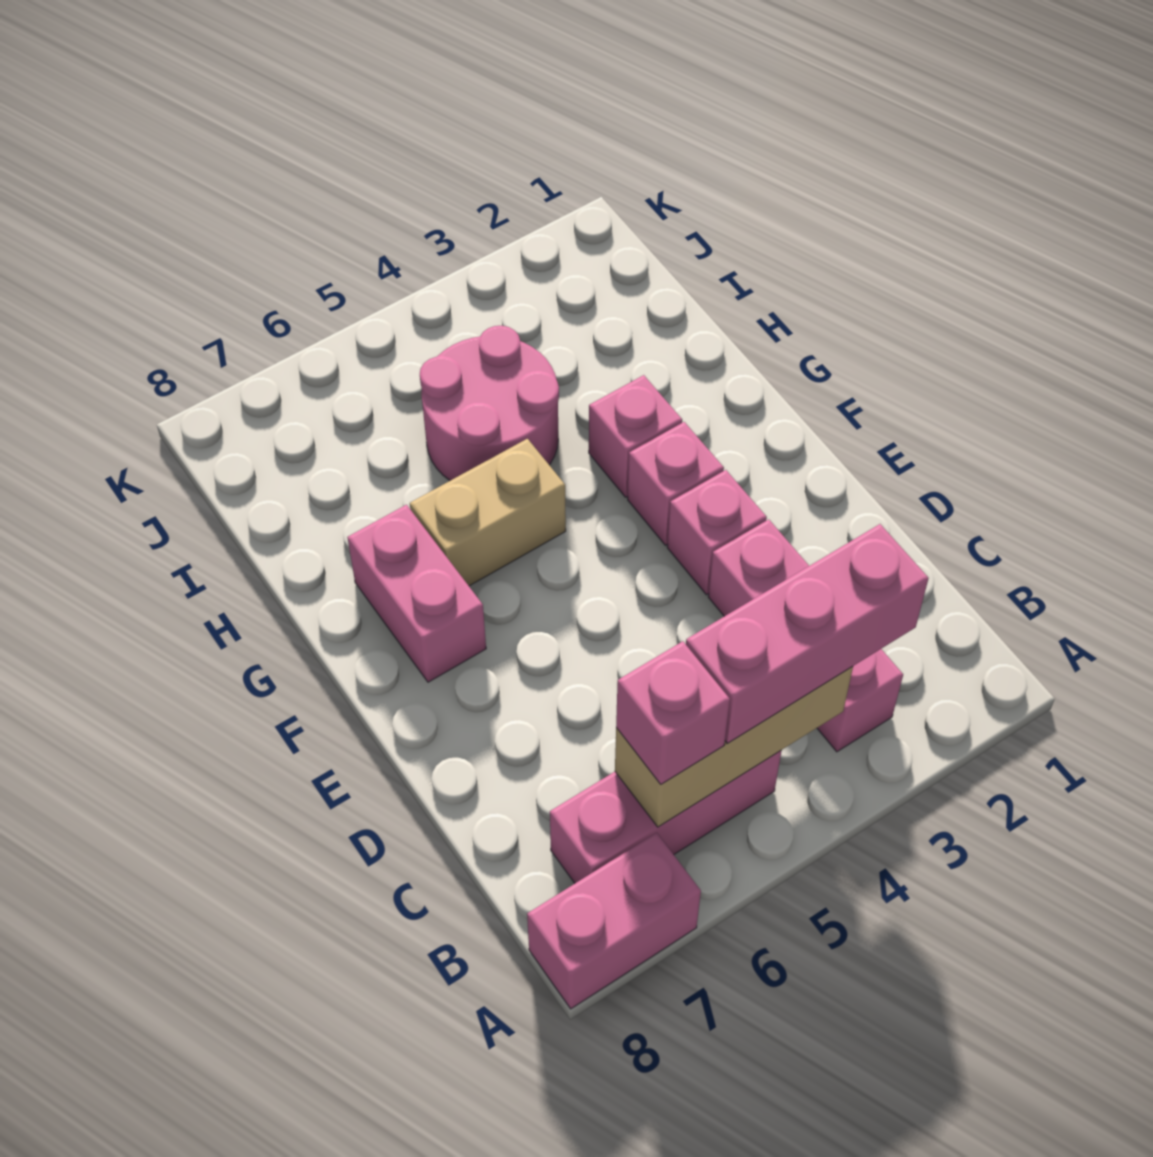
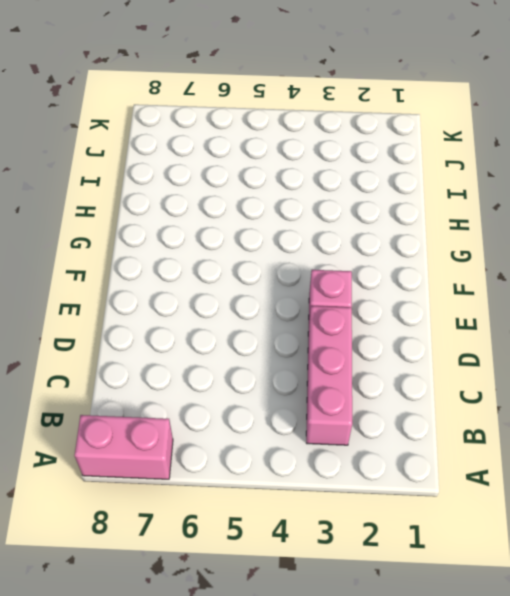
none -> pink brick B5:B7 level 1
none -> pink brick F3 level 1
none -> pink brick F7:G7 level 1

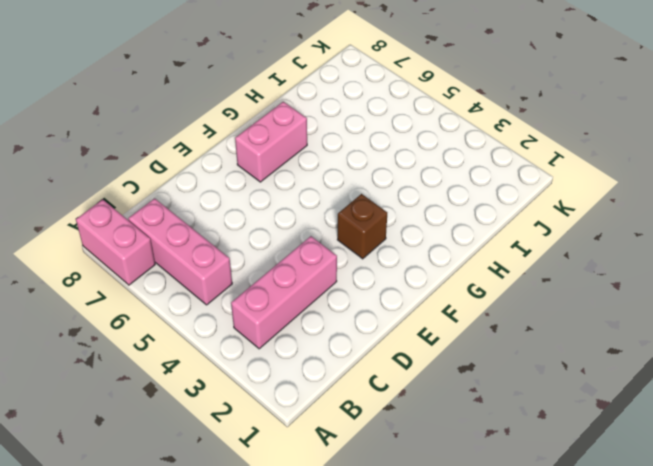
brown brick F3 level 1 -> pink brick F3 level 1
none -> pink brick E3 level 1
none -> pink brick G3 level 1
none -> tan brick G5:G6 level 1

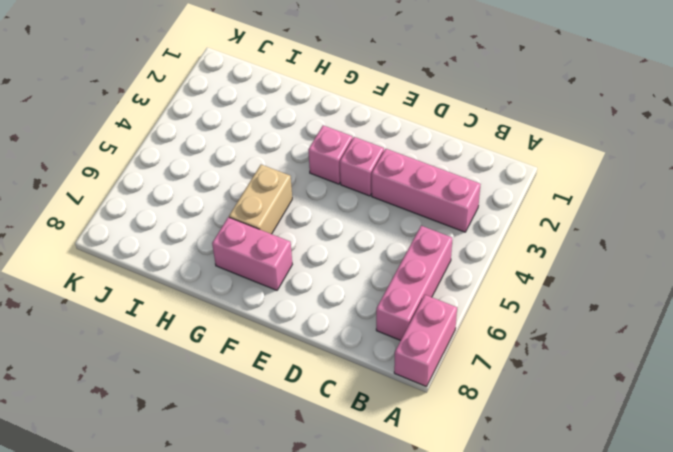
none -> pink brick G3 level 1
none -> pink round brick H4:I5 level 1
none -> tan brick B4:B6 level 2

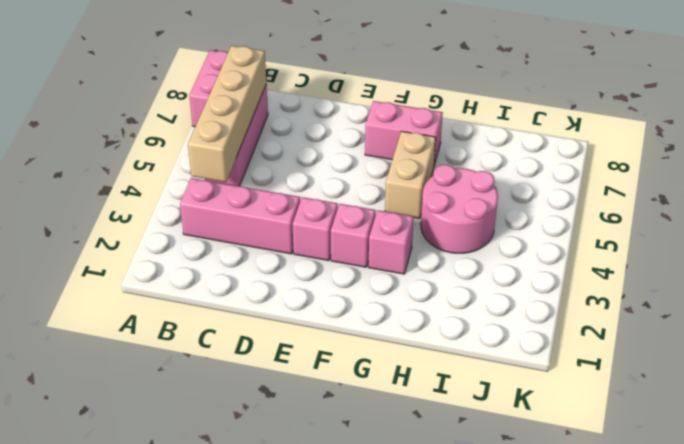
tan brick B4:B7 level 2 -> tan brick B4:B6 level 2
none -> pink brick B3:B5 level 3
none -> pink brick B6 level 3

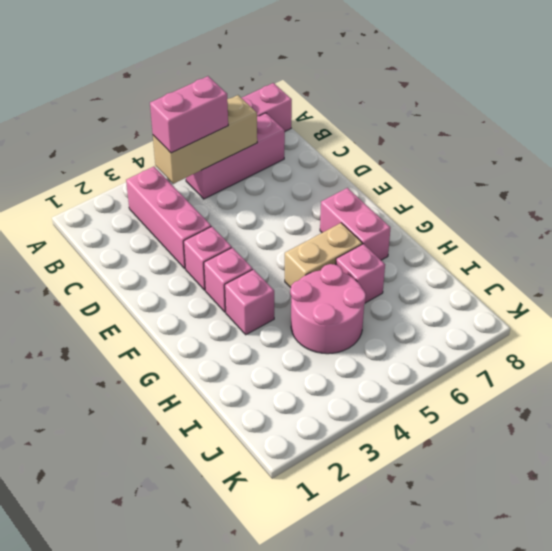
pink brick B4:B5 level 3 -> pink brick B3:B5 level 3
pink brick H6 level 1 -> pink brick B6 level 3

